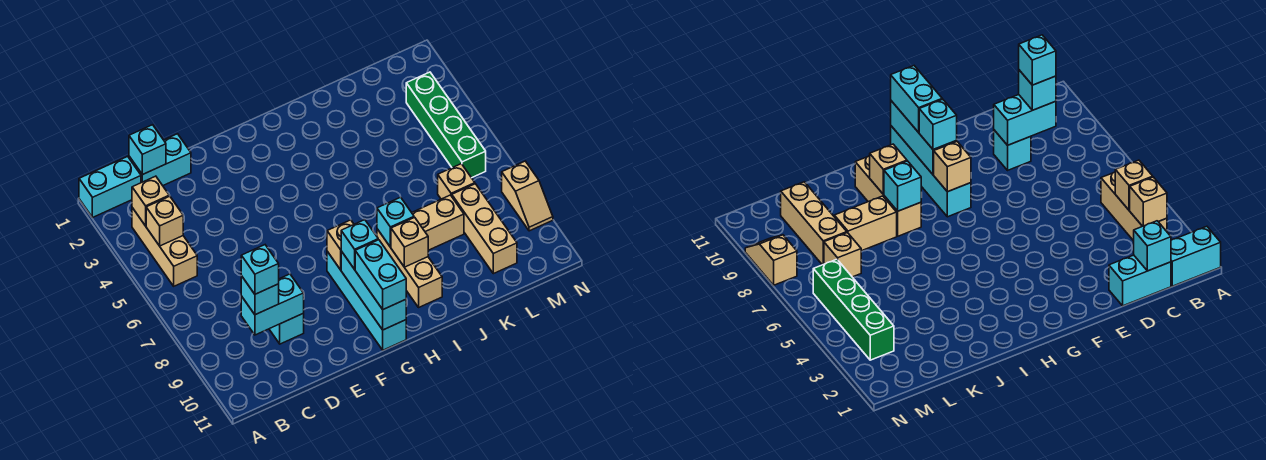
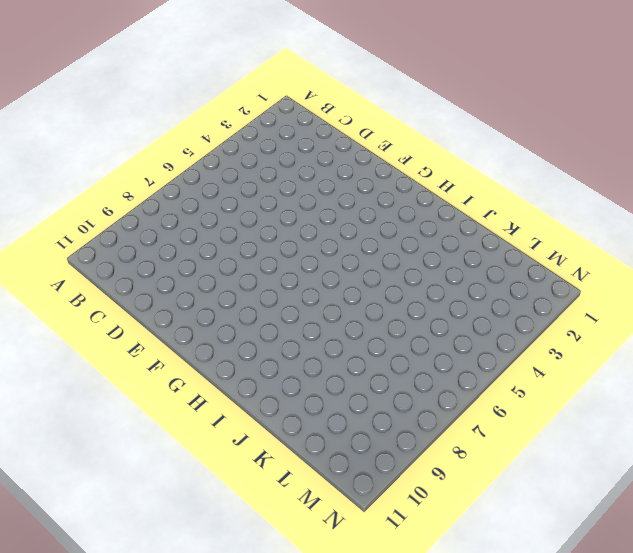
none -> cyan brick A1:B1 level 1
none -> tan brick B3:B5 level 1
none -> cyan brick C1:D1 level 1

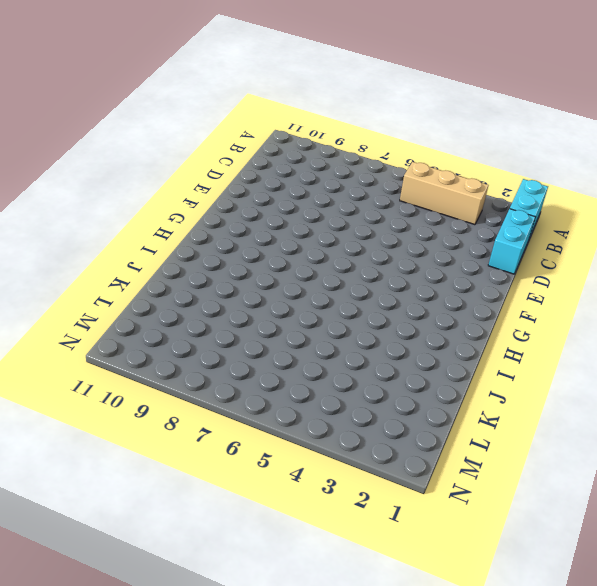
none -> cyan brick D9 level 1
none -> cyan brick G8:G11 level 1
none -> tan brick I8:I10 level 1

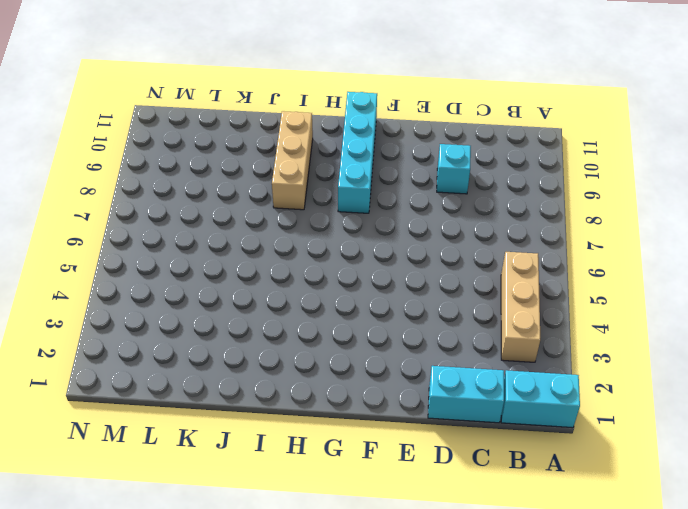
none -> tan brick J8:K8 level 1
none -> tan brick L7 level 1
none -> tan brick L8:L10 level 1

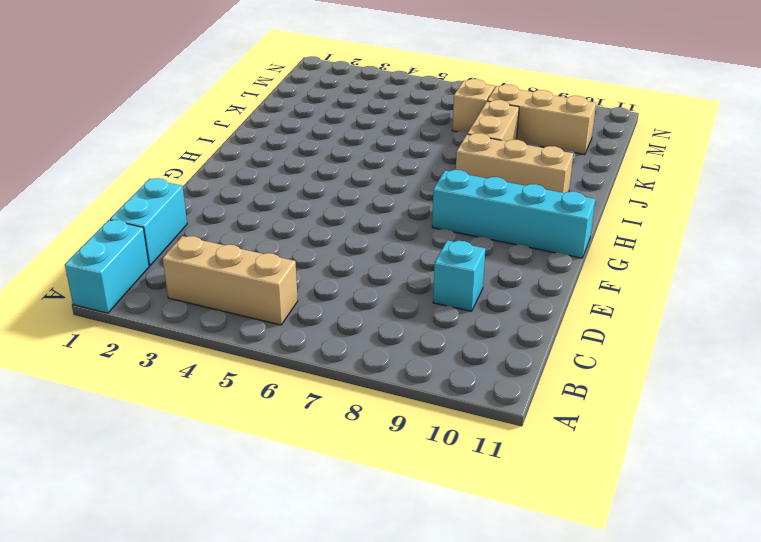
none -> green brick M3:M6 level 1
none -> tan slope N8:N9 level 1 top 8
none -> tan brick B3 level 2

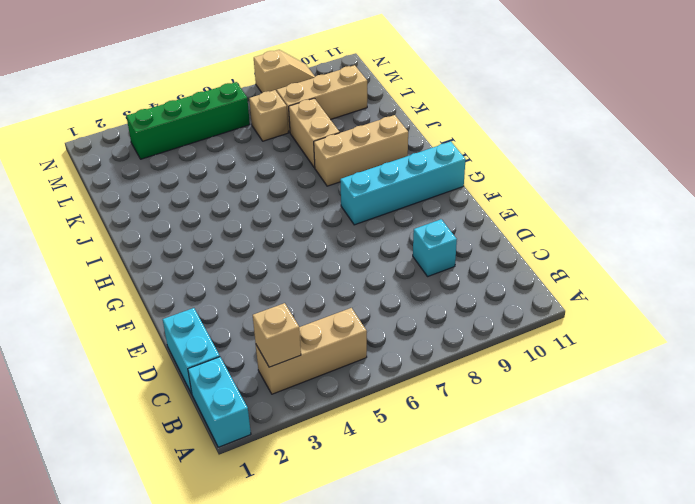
none -> tan brick B4 level 2
none -> cyan brick C1 level 2
none -> cyan brick C9:D9 level 2

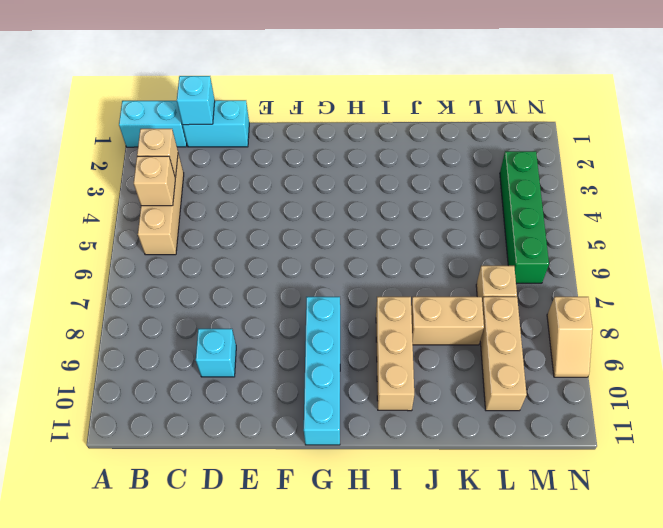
none -> cyan brick C9:D9 level 2
none -> tan brick G8 level 2
none -> cyan brick G9:G11 level 2

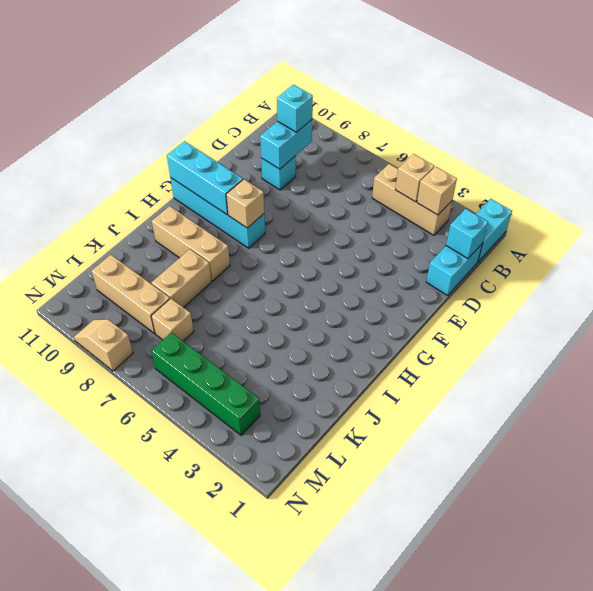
none -> cyan brick I8 level 2
none -> tan brick I9 level 2
none -> cyan brick G9 level 3

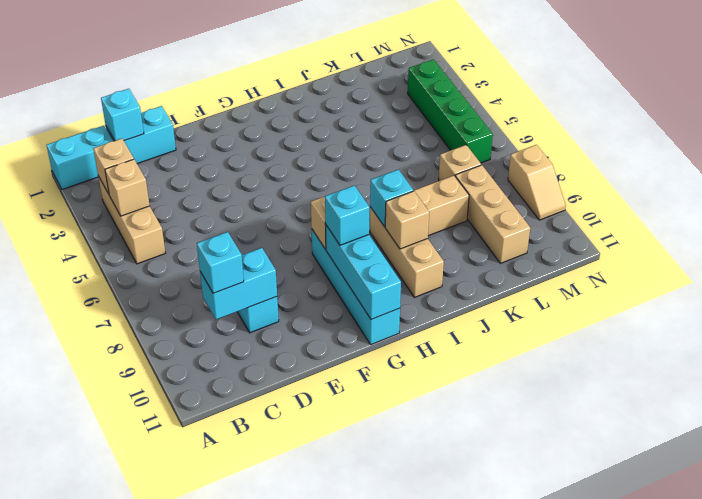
none -> cyan brick G10:G11 level 3
none -> cyan brick C9 level 4

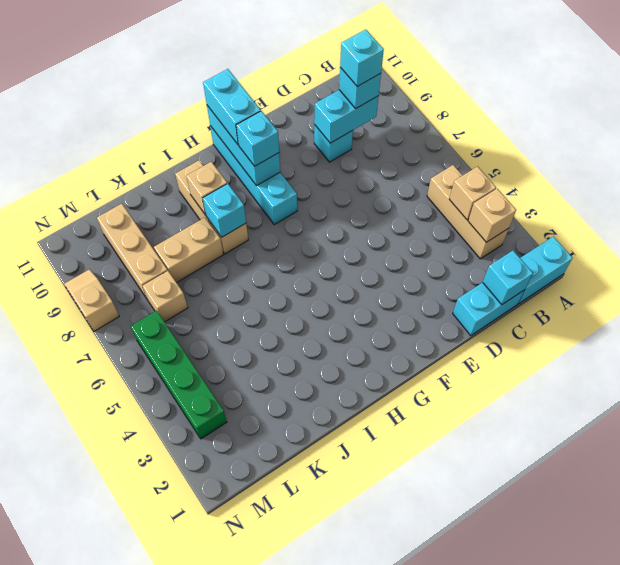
none -> tan brick G8 level 2

